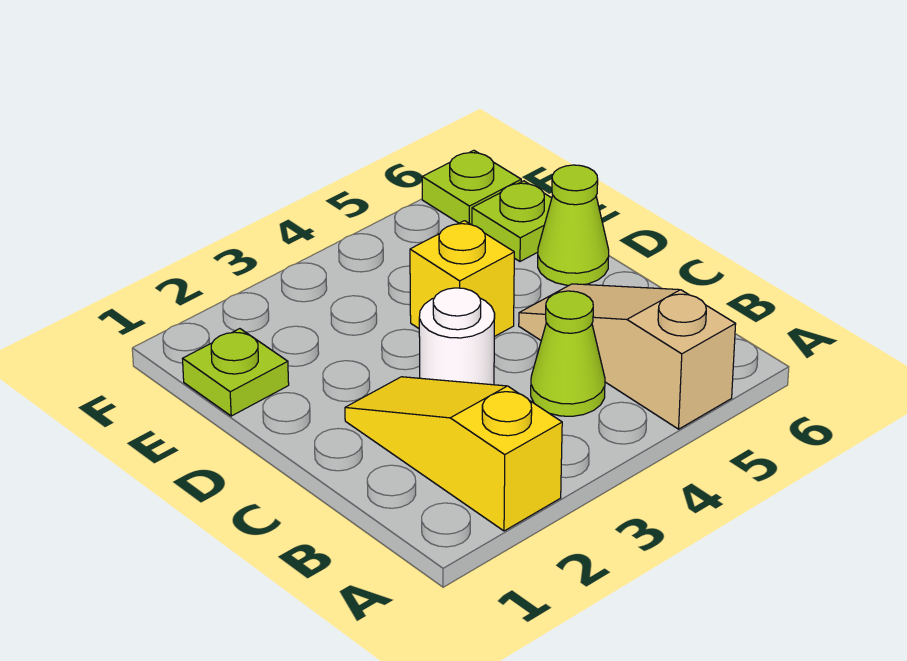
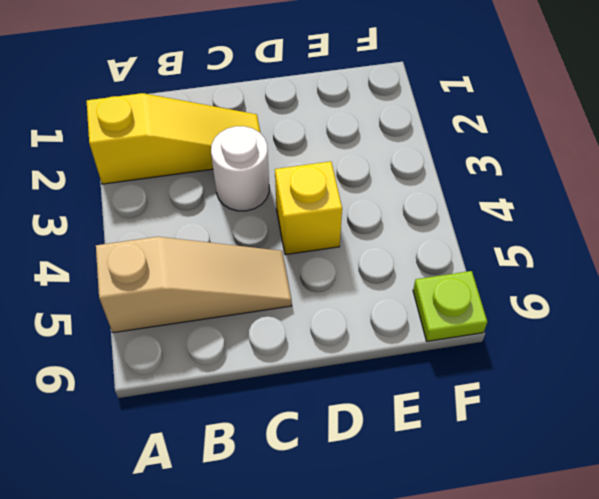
none -> lime cone B4 level 1
none -> lime cone D6 level 1

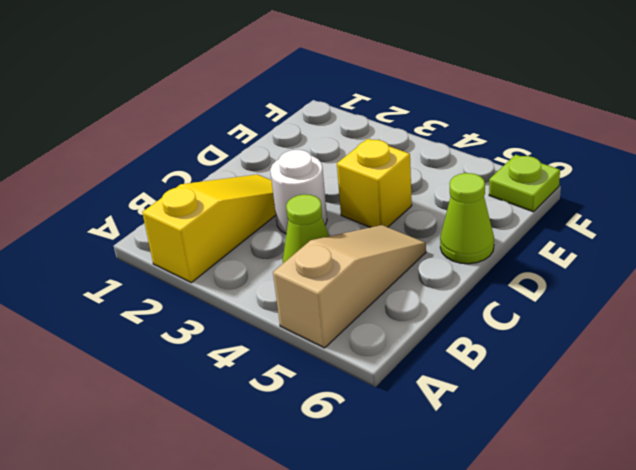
none -> lime plate E1 level 1
none -> lime plate E6 level 1

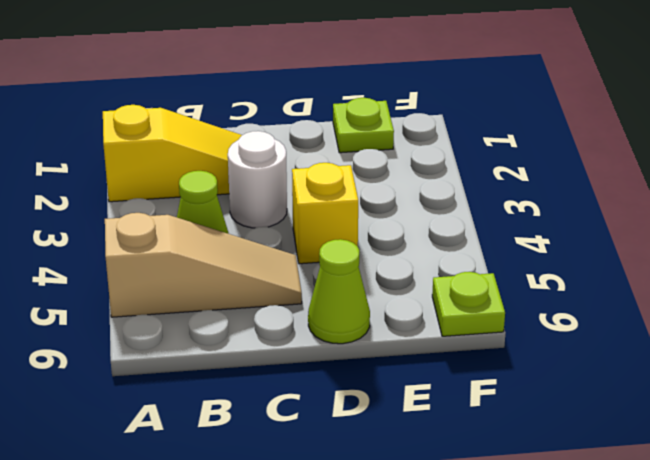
none -> lime plate E6 level 1

